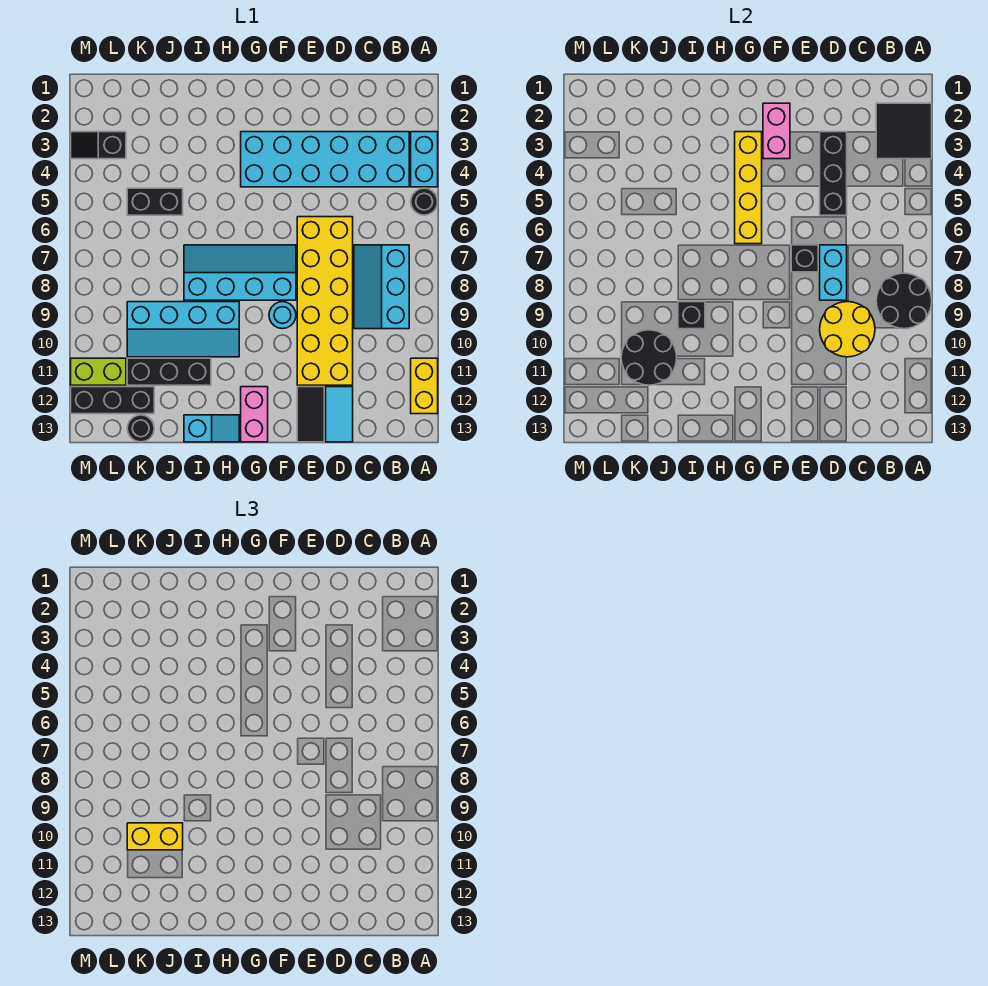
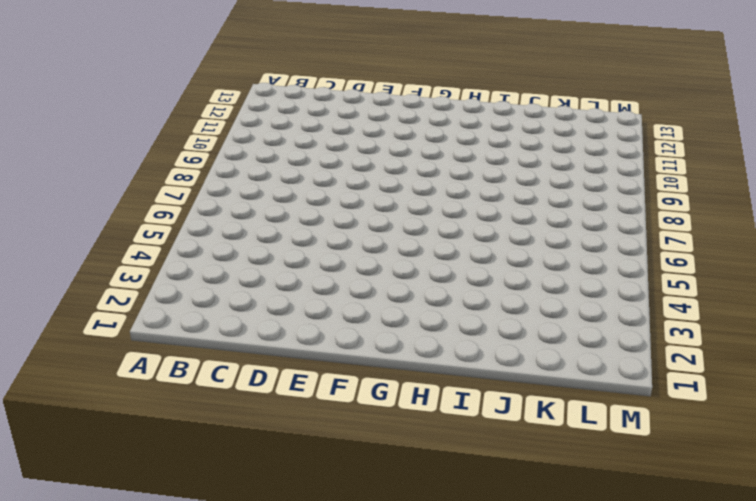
none -> cyan brick A3:A4 level 1
none -> black round brick A5 level 1
none -> yellow brick A11:A12 level 1
none -> cyan brick B3:G4 level 1

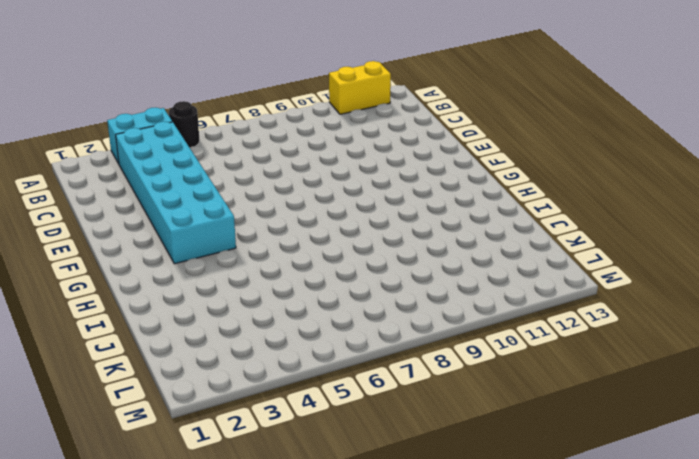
none -> cyan slope B7:C9 level 1 top B
none -> yellow brick D6:E11 level 1
none -> cyan tile D12:D13 level 1
none -> black tile E12:E13 level 1

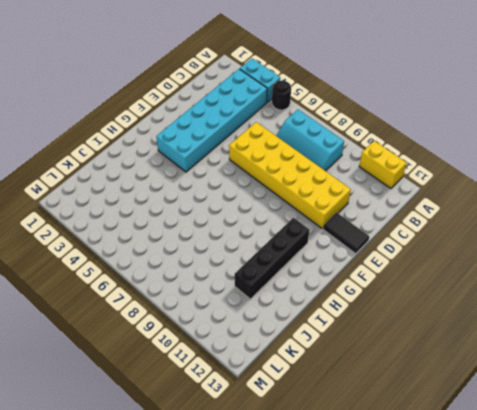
black brick G11:J11 level 1 -> black brick I11:K11 level 1
none -> cyan tile D12:D13 level 1
none -> cyan slope F7:I8 level 1 top 8
none -> cyan round brick F9 level 1
none -> pink brick G12:G13 level 1

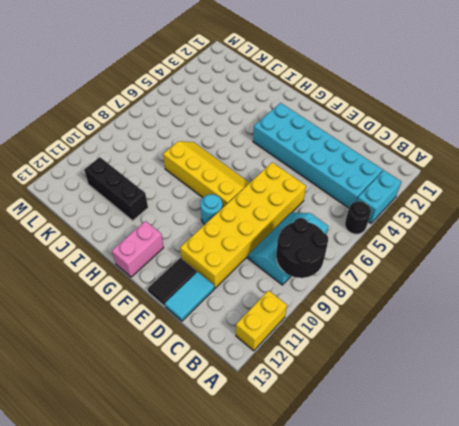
yellow slope F7:I8 level 1 top 8 -> cyan slope F7:I8 level 1 top 8
none -> cyan slope H9:K10 level 1 top 9
none -> cyan slope H13:I13 level 1 top I
none -> black brick J5:K5 level 1
none -> black brick K12:M12 level 1

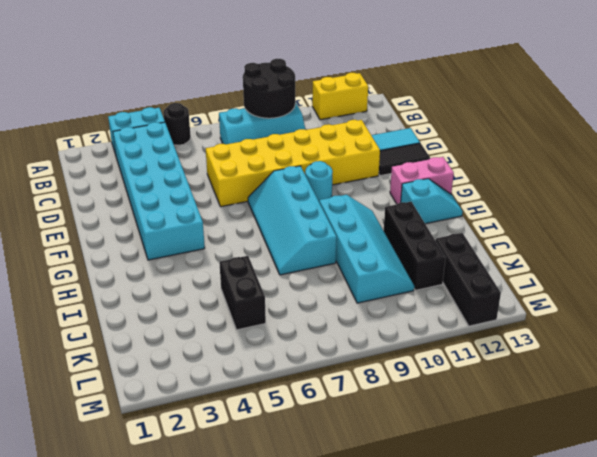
cyan slope H12:H13 level 1 top 12 -> cyan slope H13:I13 level 1 top I
none -> black round brick K13 level 1
none -> black slope L3:M3 level 1 top L
none -> lime brick L11:M11 level 1
none -> black tile A2:B3 level 2

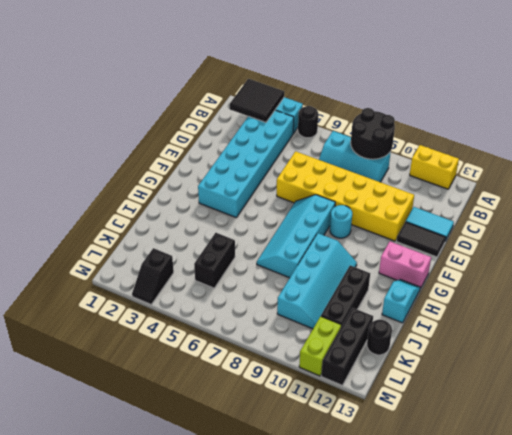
none -> yellow round brick C9:D10 level 2
none -> black brick D3:D5 level 2
none -> cyan brick D7:D8 level 2
none -> black brick E7 level 2

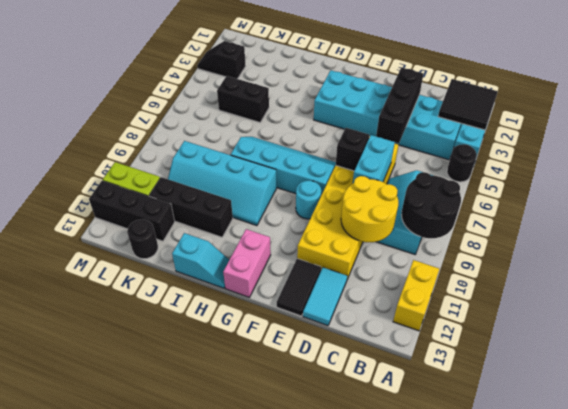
none -> pink brick F2:F3 level 2
none -> yellow brick G3:G6 level 2
none -> black brick I9 level 2
none -> black round brick J10:K11 level 2

